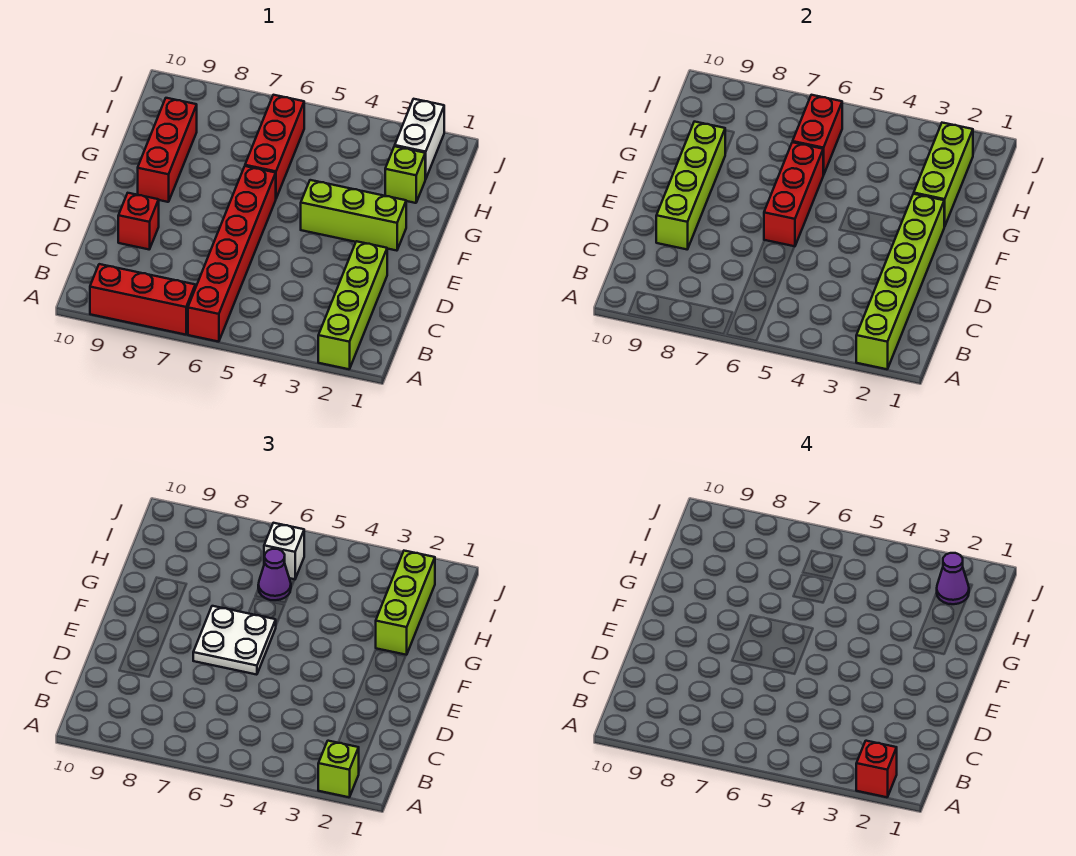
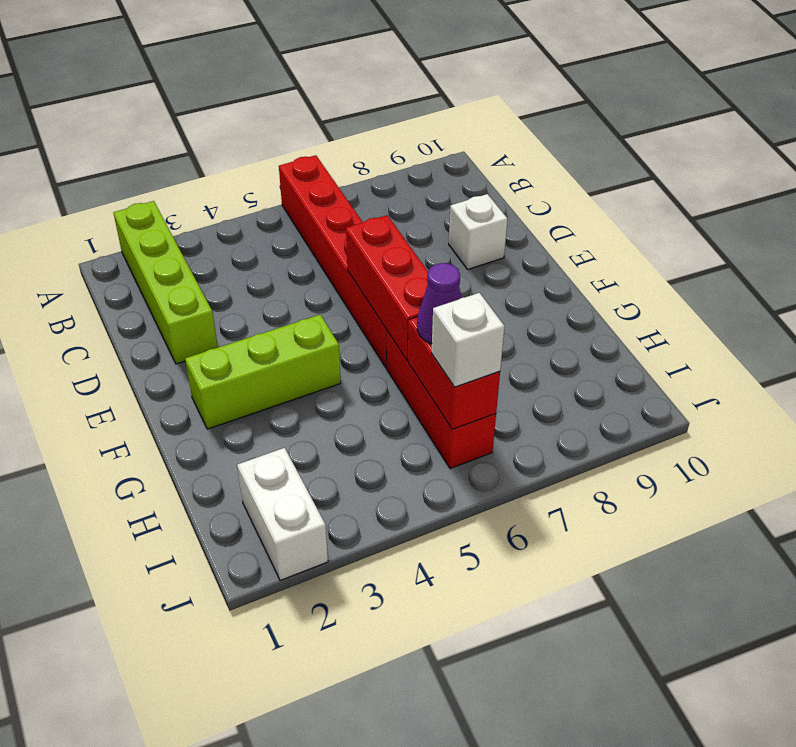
white brick D9 level 1 -> red brick D9 level 1
none -> red brick A7:A9 level 1
none -> red brick F9:H9 level 1
none -> lime brick H2 level 1

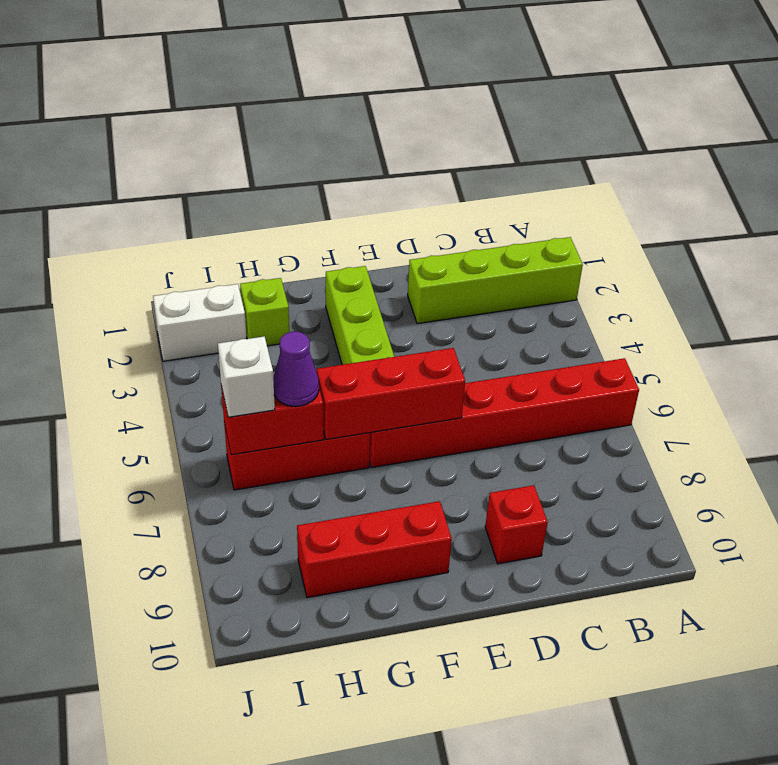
none -> red brick A7:A9 level 1
none -> lime brick A2:F2 level 2
none -> lime brick D9:G9 level 2

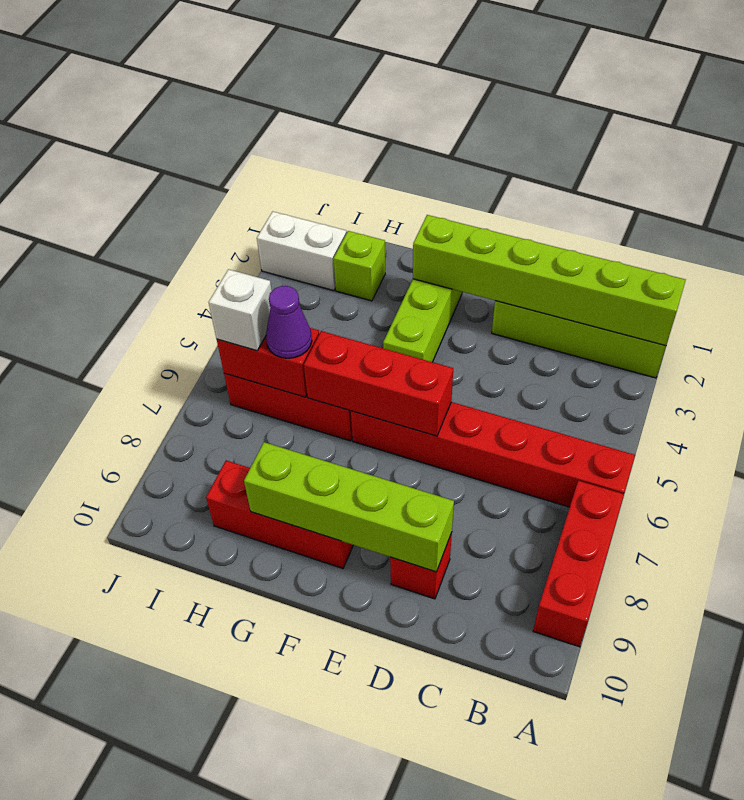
none -> lime brick G2:I2 level 2
none -> lime brick A2 level 3
none -> white plate E6:F7 level 3

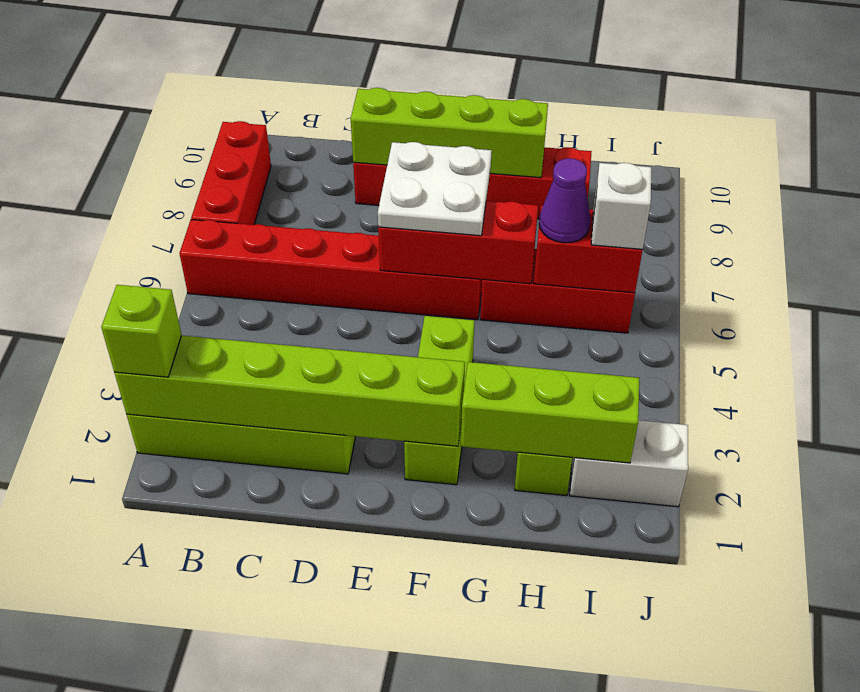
none -> lime brick G2:I2 level 3
none -> red brick A2 level 4
none -> purple cone I2 level 4

